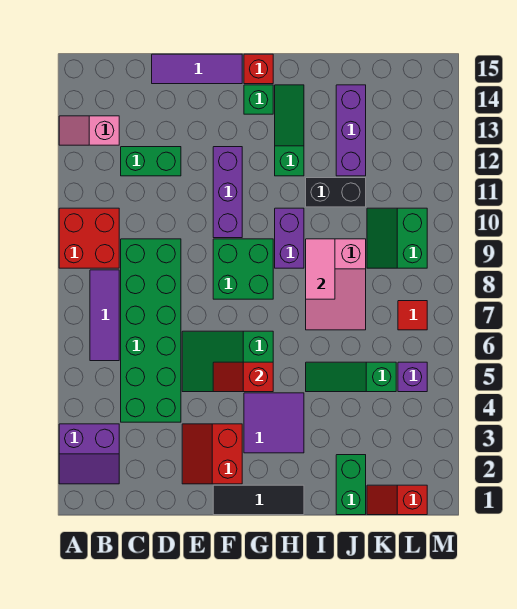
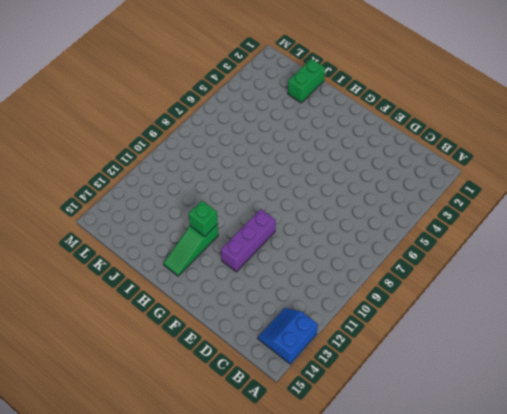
blue slope A13:B14 level 1 top A -> pink slope A13:B13 level 1 top B
green brick H12 level 2 -> green brick G14 level 1
none -> purple slope A2:B3 level 1 top 3
none -> red brick A9:B10 level 1
none -> purple tile B6:B8 level 1

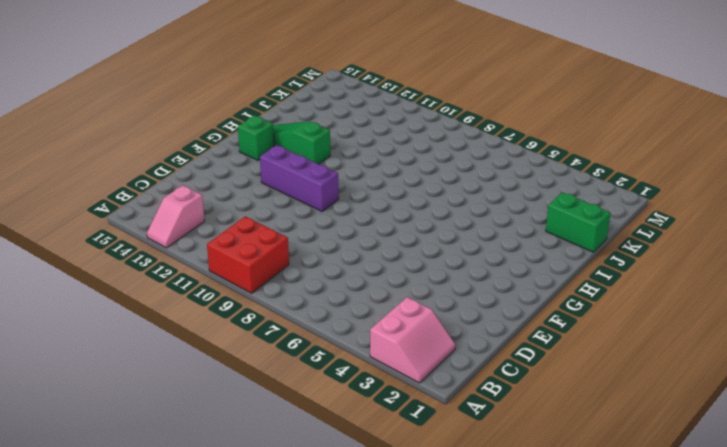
pink slope A2:B3 level 1 top 3 -> purple slope A2:B3 level 1 top 3
none -> purple tile B6:B8 level 1
none -> green brick C4:D9 level 1
none -> green brick C12:D12 level 1

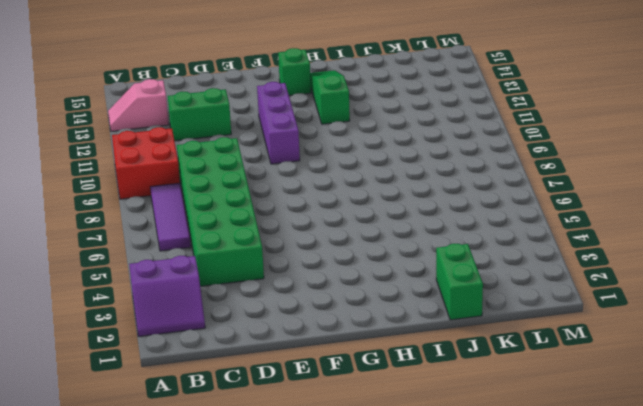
none -> purple tile D15:F15 level 1
none -> red slope E2:F3 level 1 top F
none -> green slope E5:G6 level 1 top G

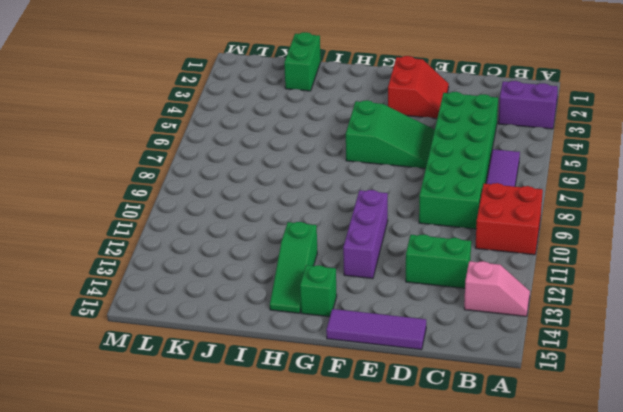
none -> black tile F1:H1 level 1
none -> green brick F8:G9 level 1
none -> purple tile G3:H4 level 1

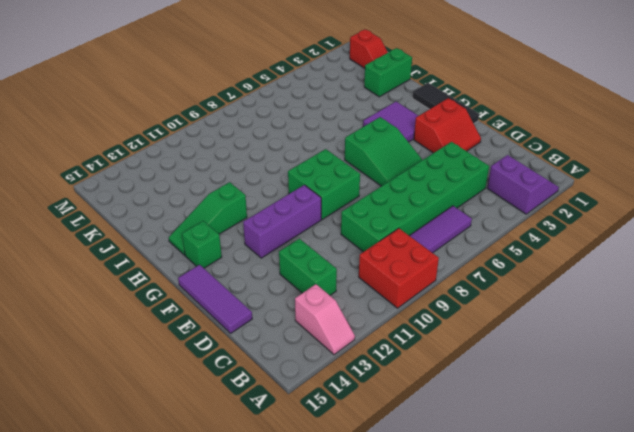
none -> red brick G15 level 1
none -> purple brick H9:H10 level 1
none -> green slope I5:K5 level 1 top K

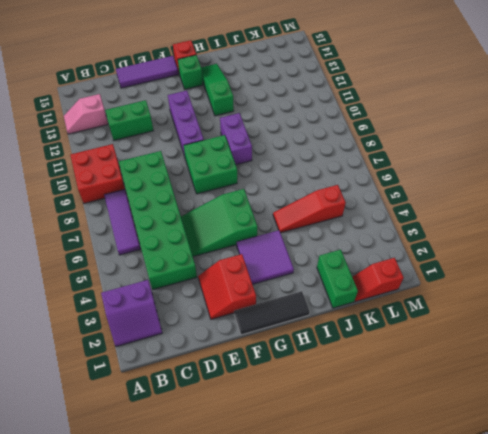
red slope I5:K5 level 1 top K -> green slope I5:K5 level 1 top K
none -> pink slope I7:J9 level 1 top 9
none -> black brick I11:J11 level 1
none -> purple brick J12:J14 level 1

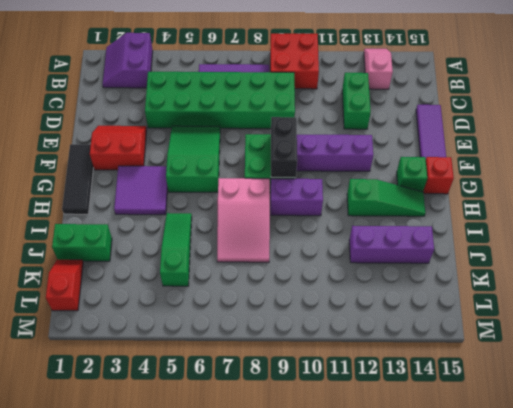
black brick F9:G9 level 2 -> black brick I11:J11 level 1
pink slope H7:J8 level 1 top H -> pink slope I7:J9 level 1 top 9
none -> green slope K9:L10 level 1 top L
none -> purple brick L5 level 1
none -> red tile L7 level 1

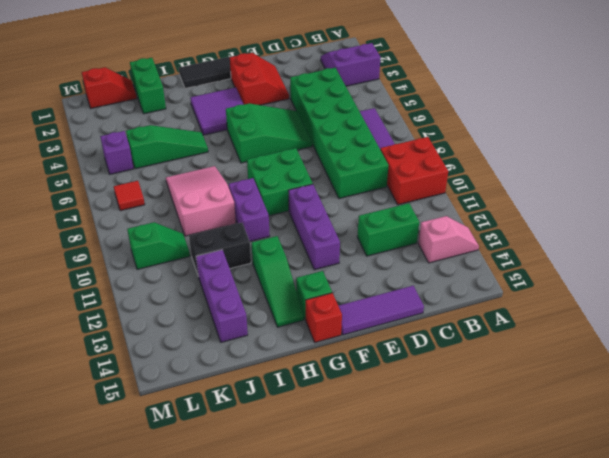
green slope K10:L10 level 1 top L -> green slope K9:L10 level 1 top L
none -> red slope F5:G5 level 2 top G
none -> pink tile I8:I9 level 2

